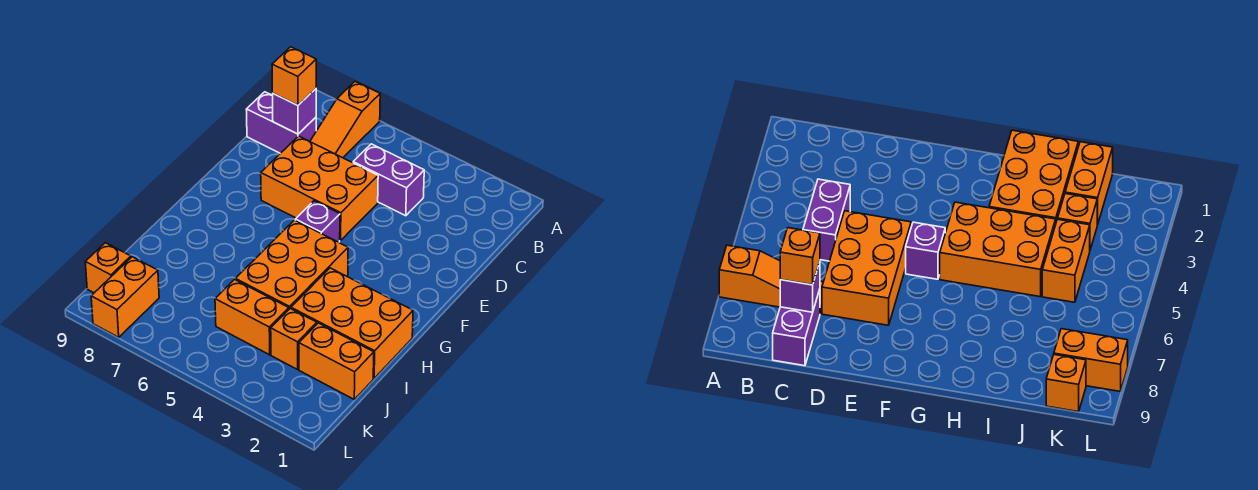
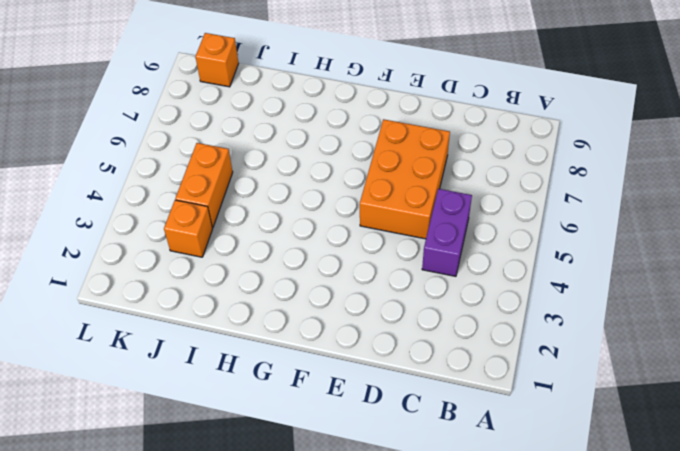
none -> orange slope A7:C7 level 1 top A
none -> purple brick C8:C9 level 1
none -> purple brick F5 level 1

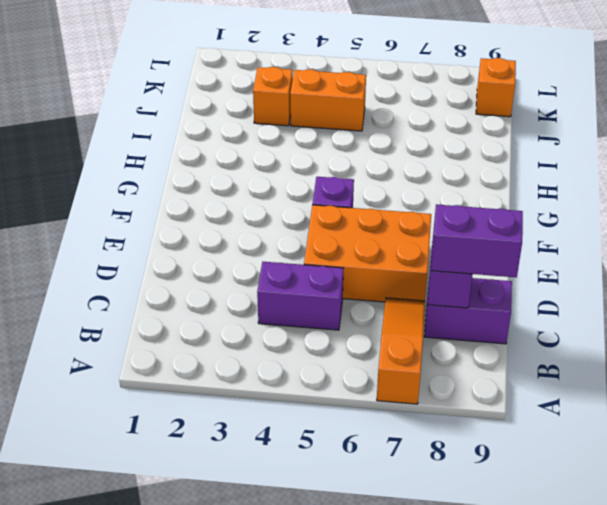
purple brick C8:C9 level 3 -> orange brick C8 level 3
none -> orange brick G4:I5 level 1
none -> orange brick H1:I3 level 1
none -> orange brick J1:J2 level 1

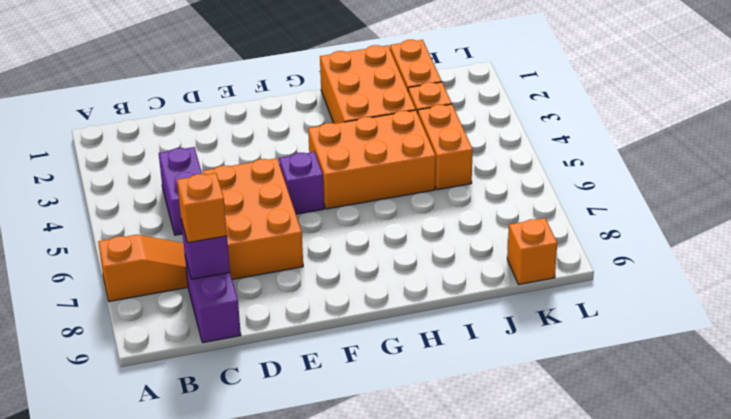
none -> orange brick K8:L8 level 1

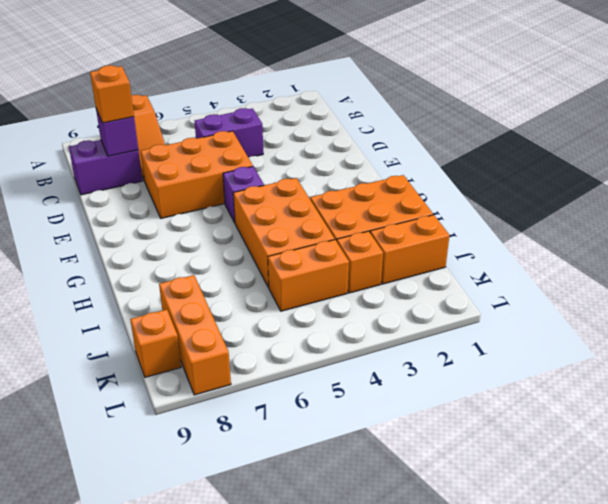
orange brick J8:L8 level 1 -> orange brick K8:L8 level 1

